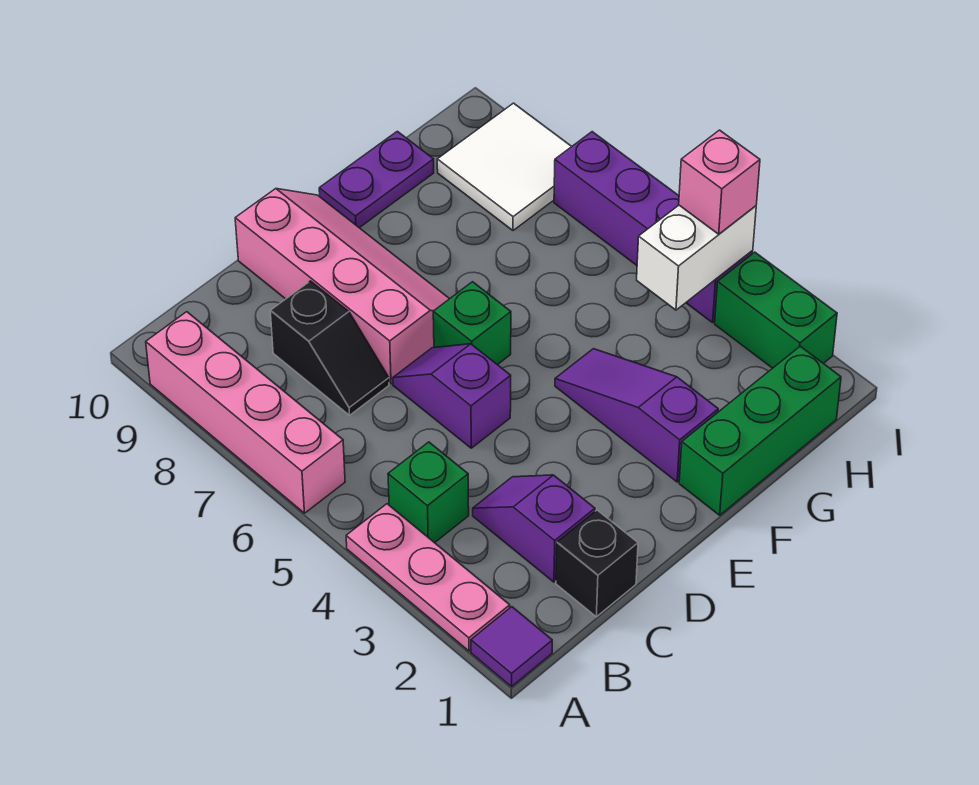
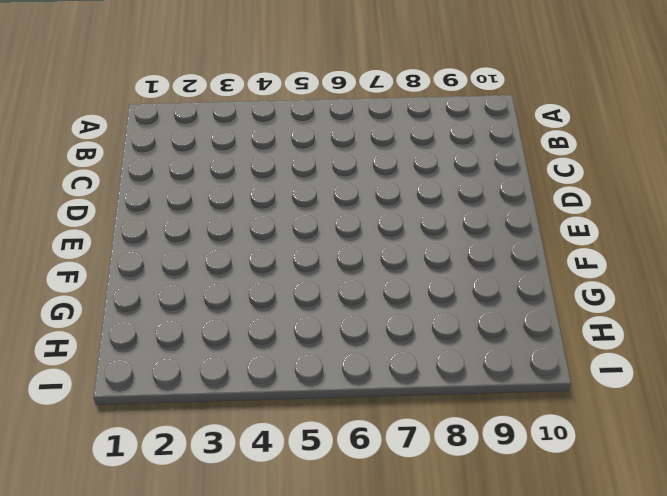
none -> purple tile A1 level 1
none -> pink plate A2:A4 level 1
none -> pink brick A6:A9 level 1

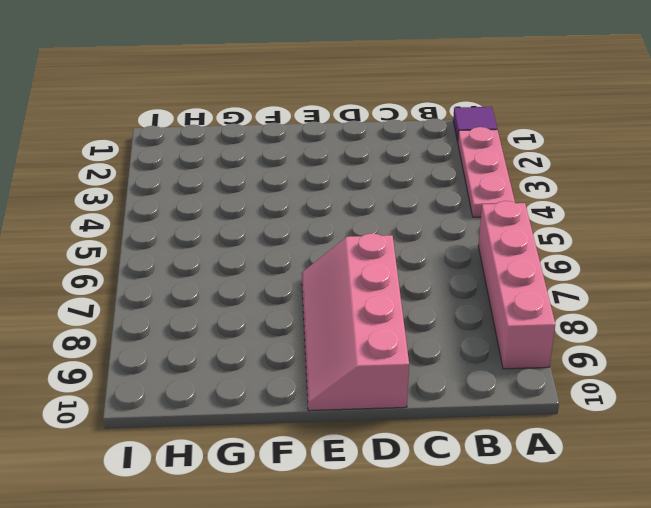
none -> green brick B4 level 1
none -> black brick C1 level 1
none -> purple slope C2:C3 level 1 top 2

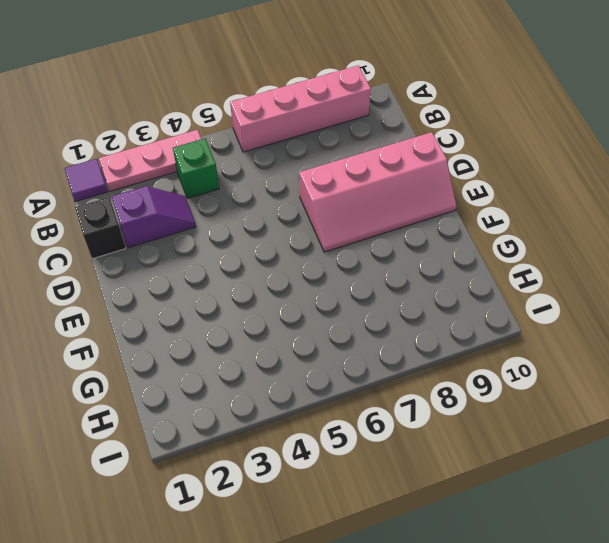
none -> black slope C7:C8 level 1 top 8
none -> purple slope D5:D6 level 1 top 5
none -> green brick E6 level 1

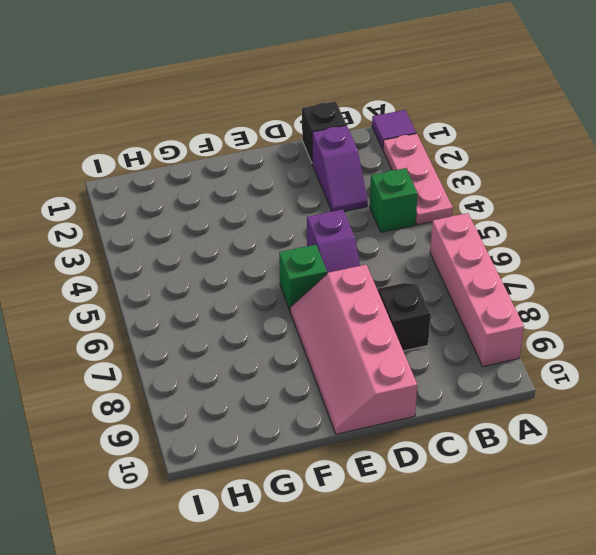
none -> green brick F1:H1 level 1
none -> purple slope F2:F4 level 1 top 2
none -> purple plate F10:G10 level 1

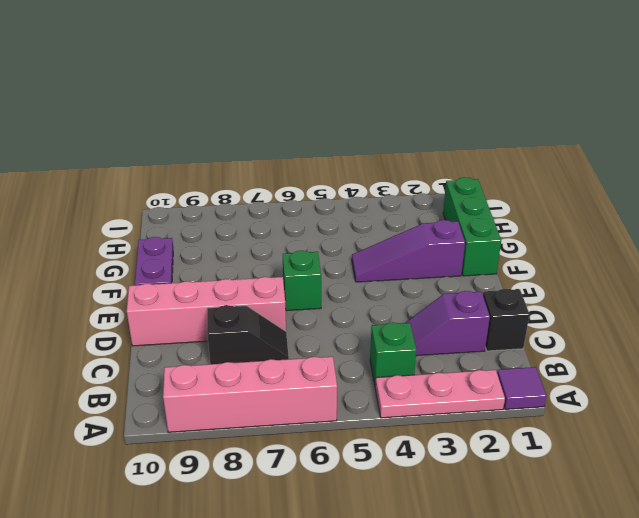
none -> purple slope D5:D6 level 1 top 5
none -> white tile H8:I9 level 1
none -> green brick I2:I3 level 1

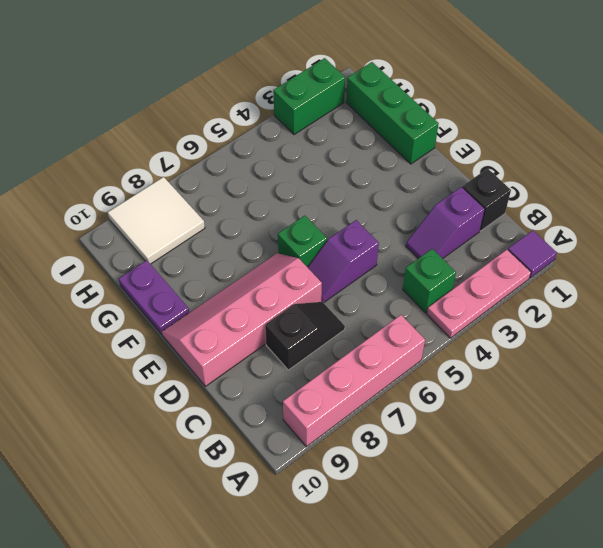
none -> purple slope F2:F4 level 1 top 2
none -> purple brick I4:I7 level 1
none -> white brick H4:I4 level 2

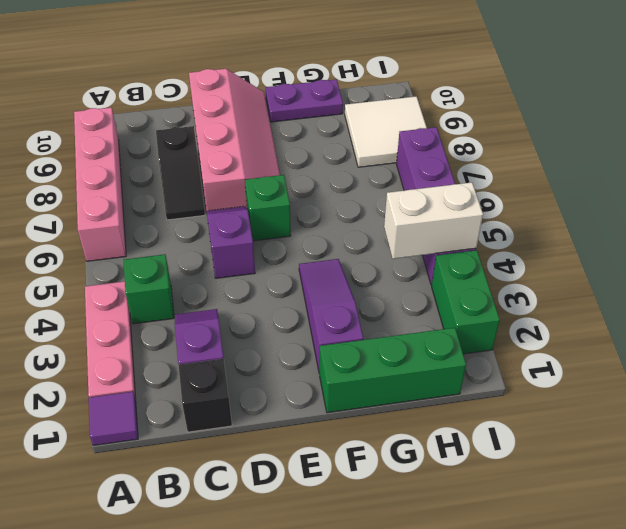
none -> pink brick I4 level 3

